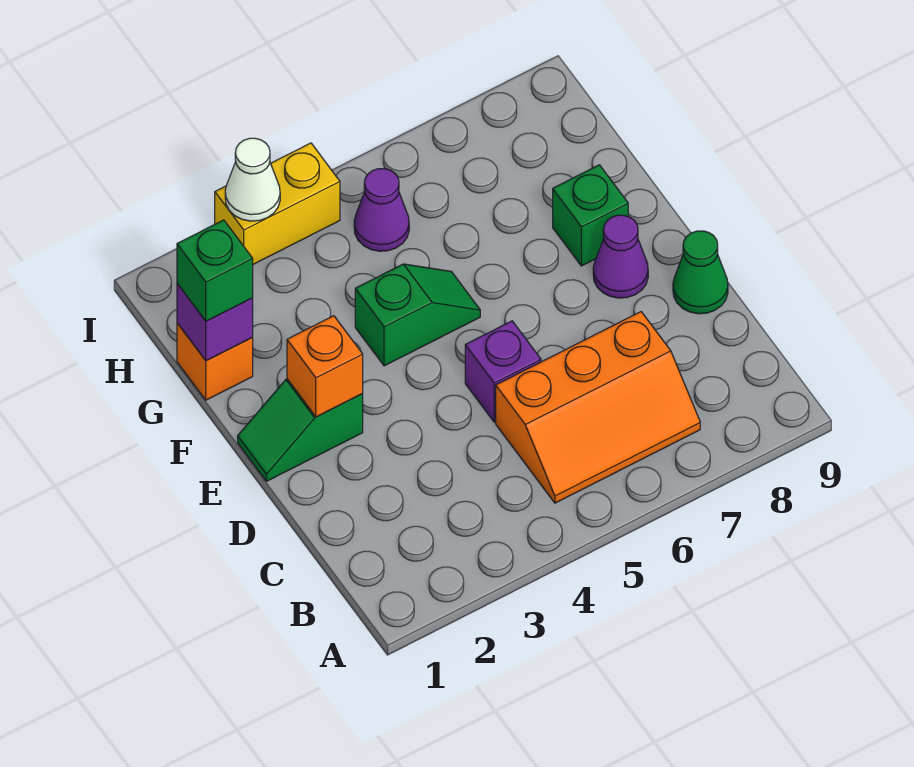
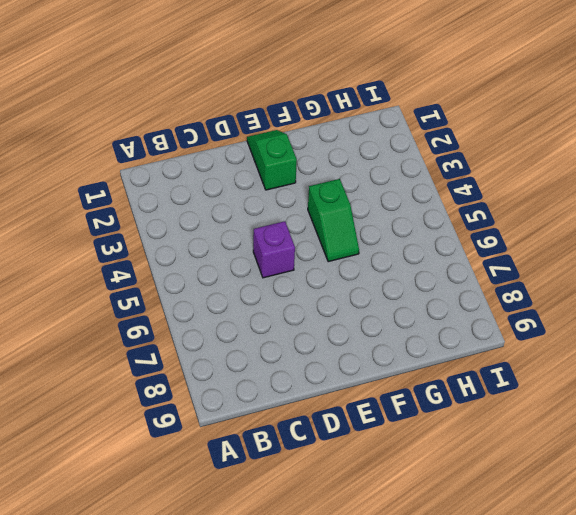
none -> orange slope B5:C7 level 1 top C
none -> green cone D9 level 1
none -> purple cone E8 level 1

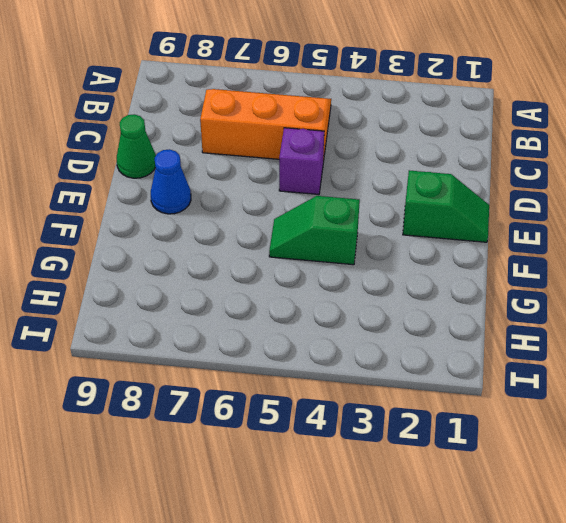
blue cone E8 level 1 -> purple cone E8 level 1
none -> green brick F8 level 1
none -> orange brick G1 level 1
none -> purple cone H5 level 1

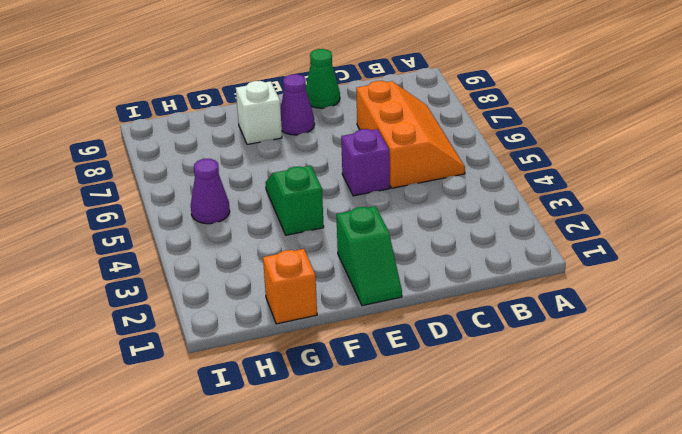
white brick F8 level 1 -> green brick F8 level 1
none -> yellow brick I3:I4 level 1
none -> orange brick E2 level 2
none -> purple brick G1 level 2

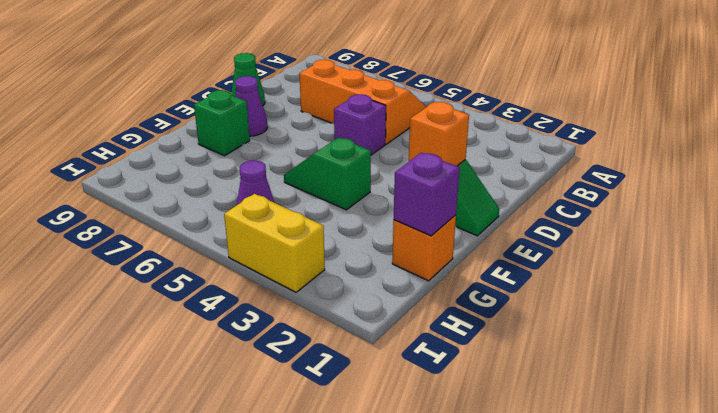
none -> white cone I3 level 2
none -> green brick G1 level 3

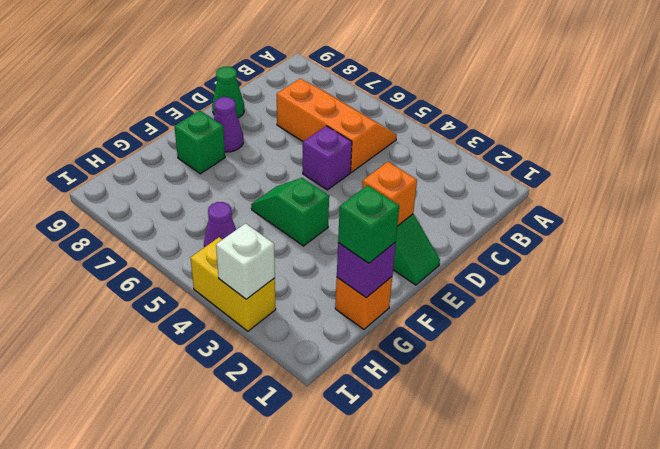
white brick I3 level 2 -> white cone I3 level 2

